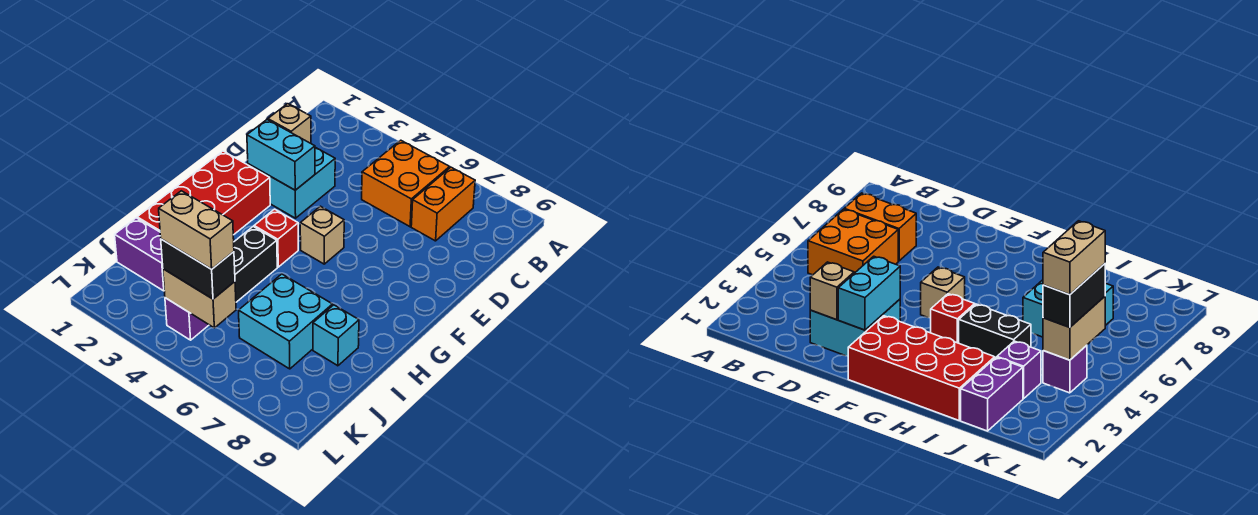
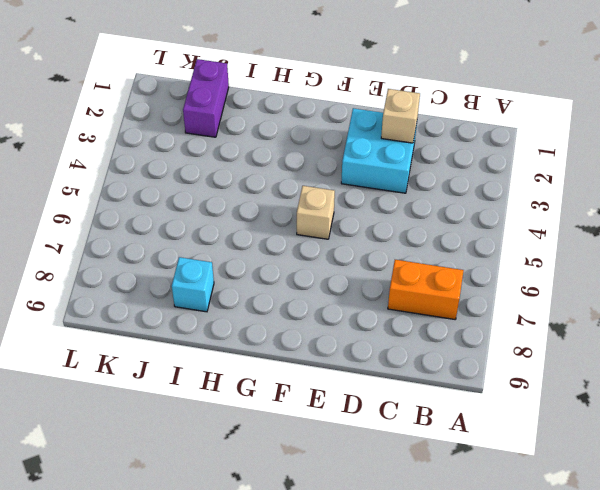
none -> orange brick B5:C6 level 1
none -> red brick F1:I2 level 1
none -> red brick G4 level 1

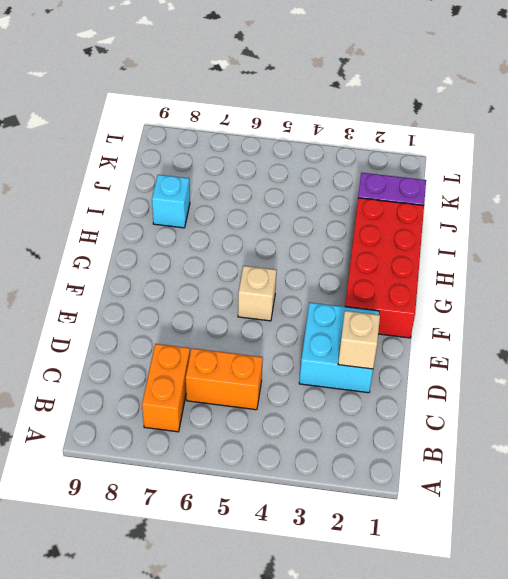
orange brick C5:C6 level 1 -> orange brick B5:C6 level 1
none -> red brick G4 level 1
none -> black brick H4:I4 level 1
none -> cyan brick I6:J7 level 1

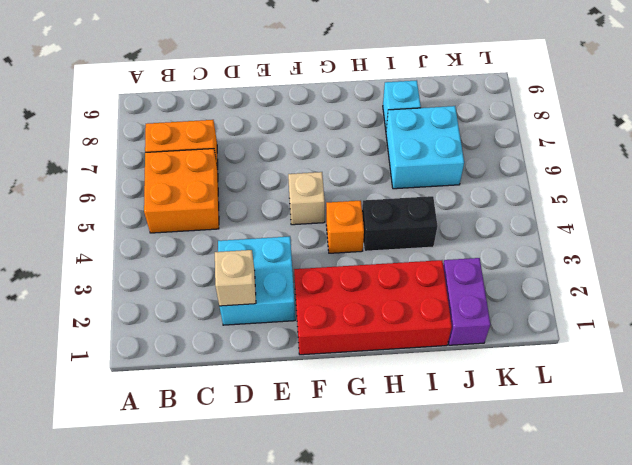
orange brick G4 level 1 -> red brick G4 level 1
none -> purple brick J3 level 1
none -> purple brick K4 level 1
none -> cyan brick E2:E3 level 2

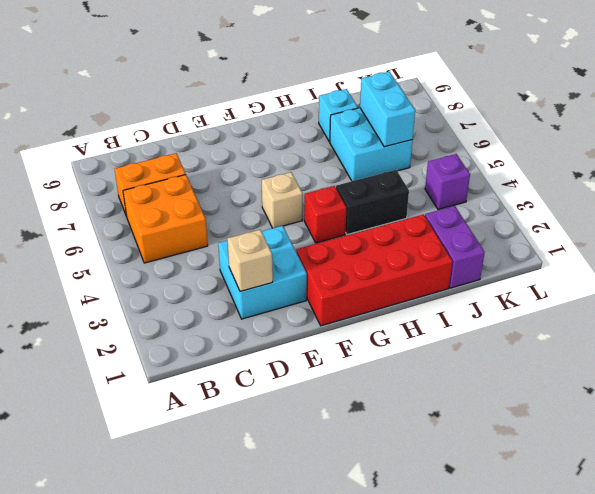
cyan brick J6:J7 level 2 -> cyan brick E2:E3 level 2
none -> purple brick J3 level 1
none -> tan brick K4:K5 level 2
none -> black brick K4:K5 level 3

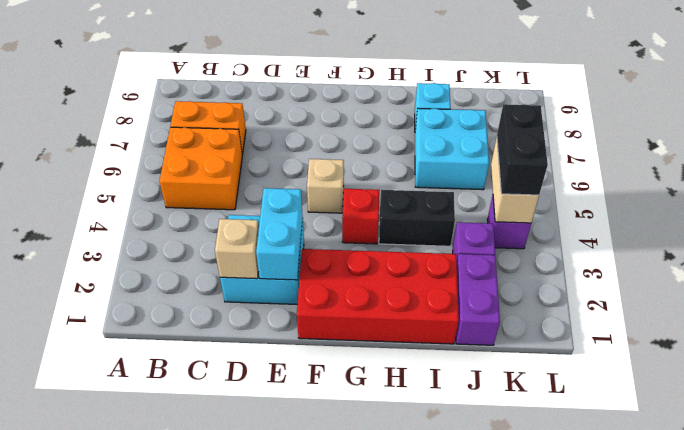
none -> tan brick K4:K5 level 4

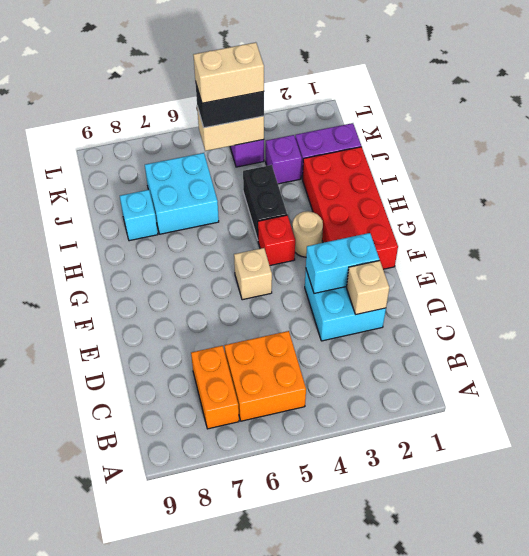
tan round brick G3 level 1 -> none

